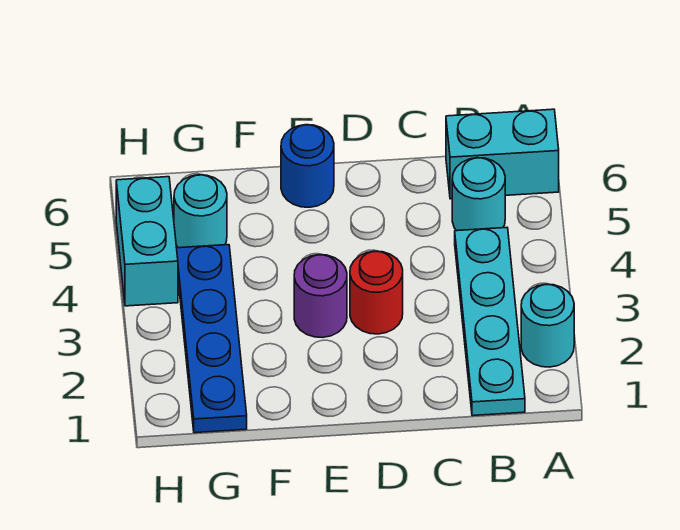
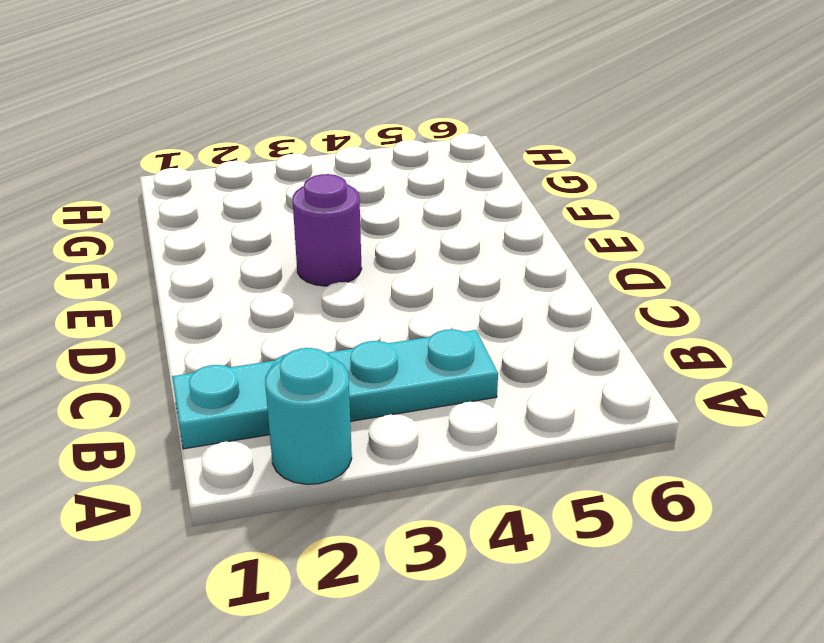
none -> cyan brick A6:B6 level 1
none -> cyan round brick B5 level 1

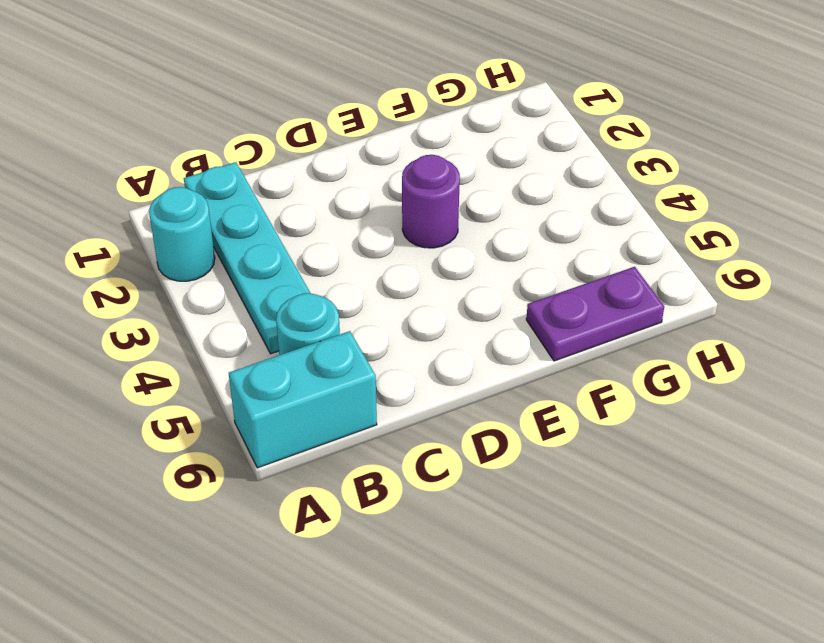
purple plate F6:G6 level 1 -> none
none -> red round brick D3 level 1
none -> blue round brick E6 level 1

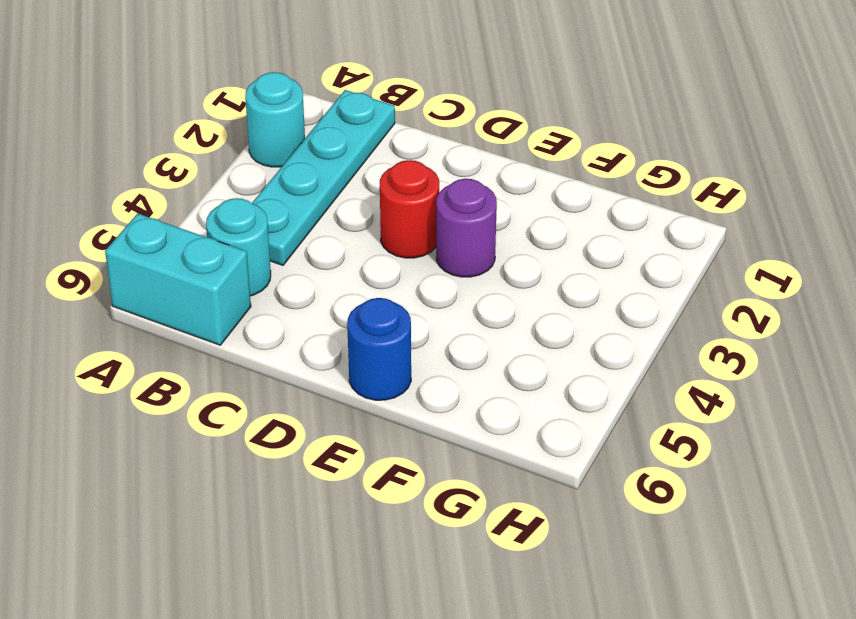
none -> blue plate G1:G4 level 1
none -> cyan round brick G5 level 1

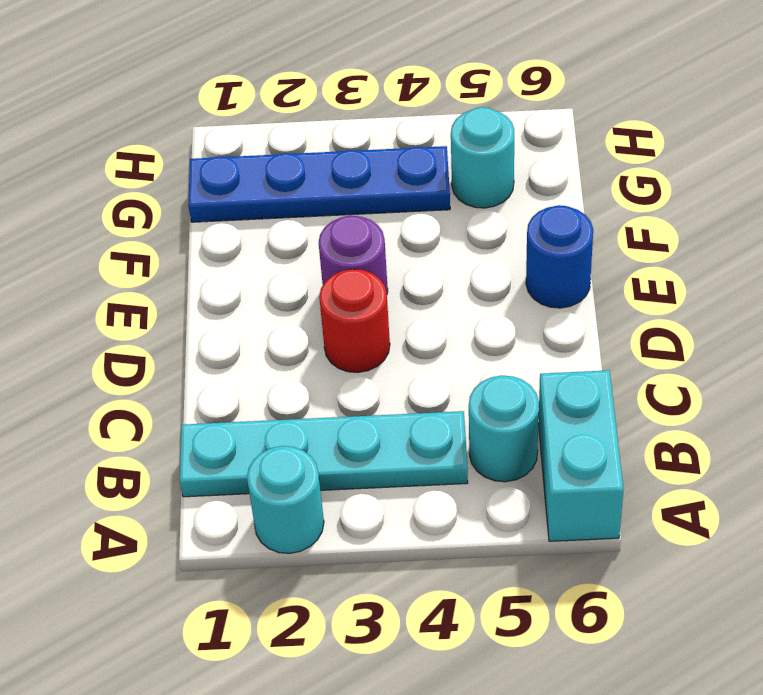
none -> cyan brick H4:H5 level 1

